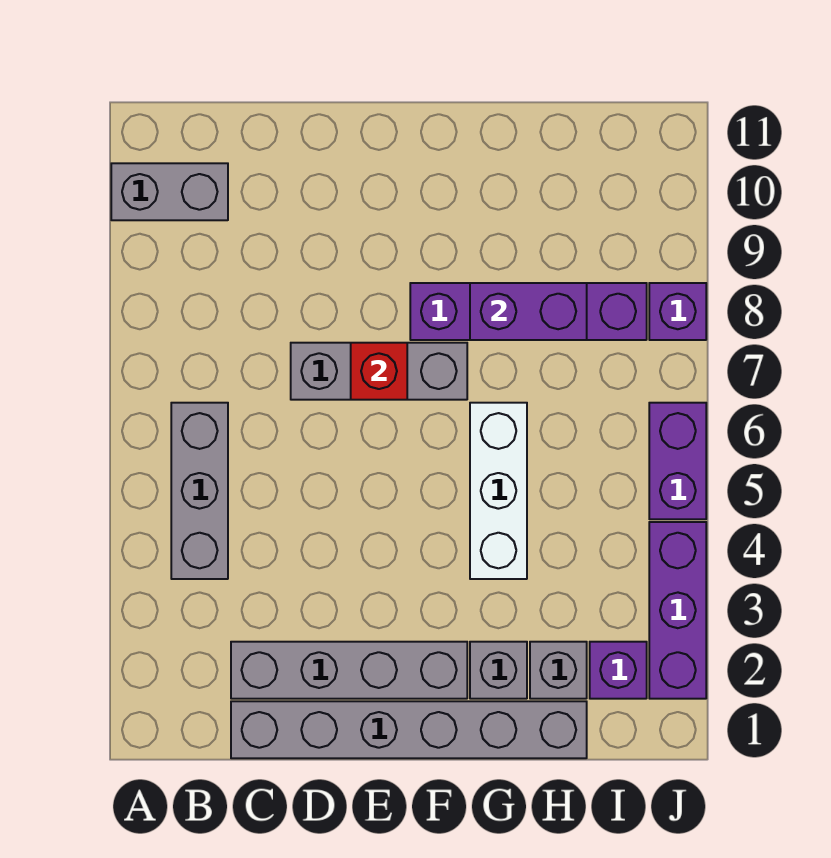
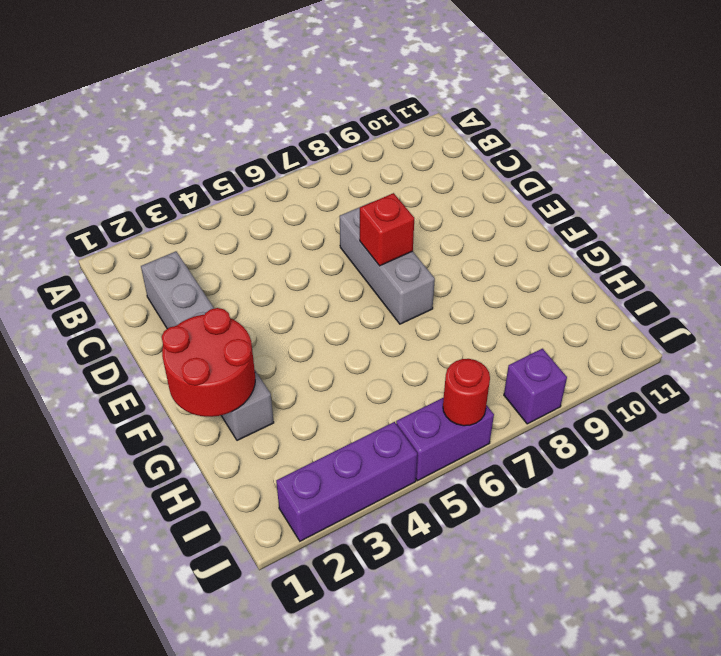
red round brick F1:G2 level 2 -> none
red round brick J6 level 2 -> none
none -> grey brick A10:B10 level 1
none -> grey brick B4:B6 level 1
none -> grey brick C1:H1 level 1

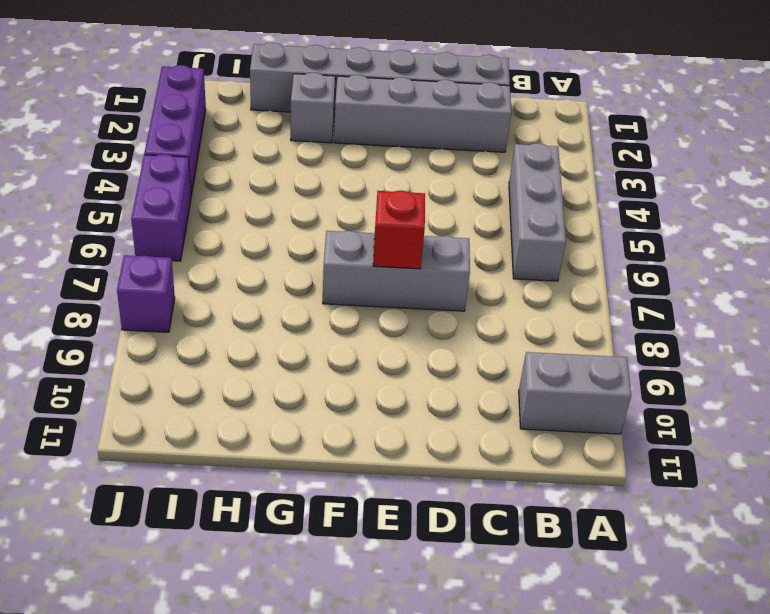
none -> purple brick F8:I8 level 1
none -> white brick G4:G6 level 1
none -> grey brick H2 level 1

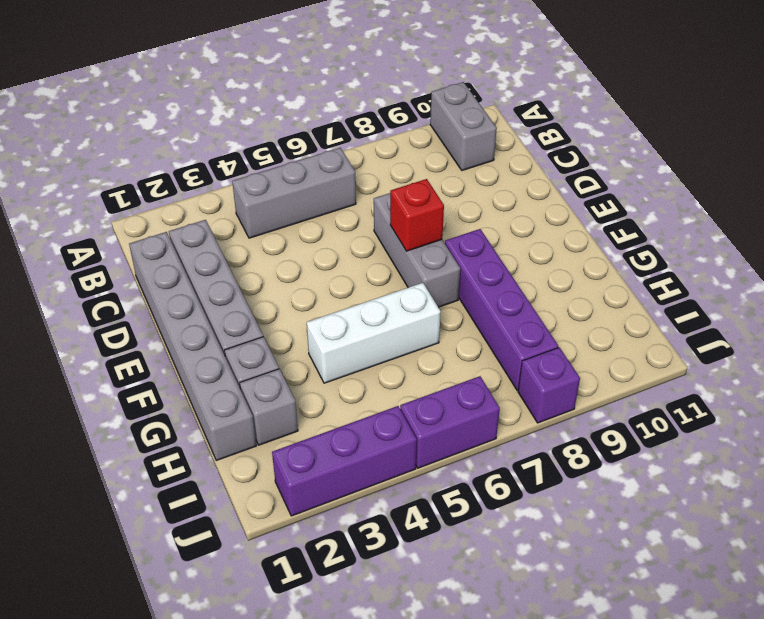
none -> purple brick I2 level 1
none -> purple brick G8:H8 level 2

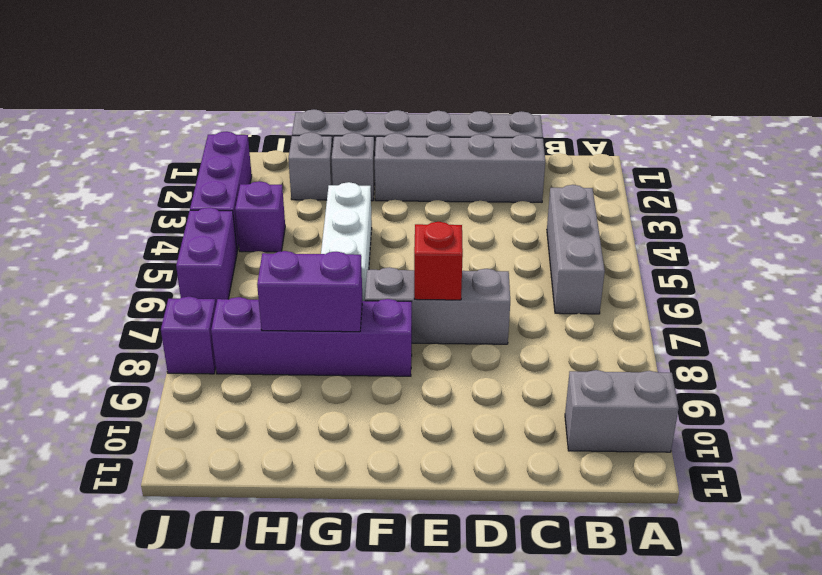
purple brick I4 level 1 -> purple brick I2 level 1

